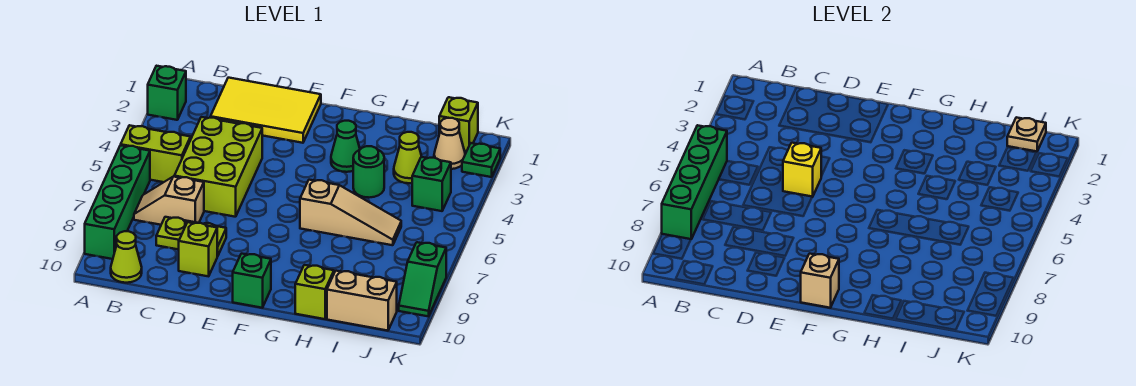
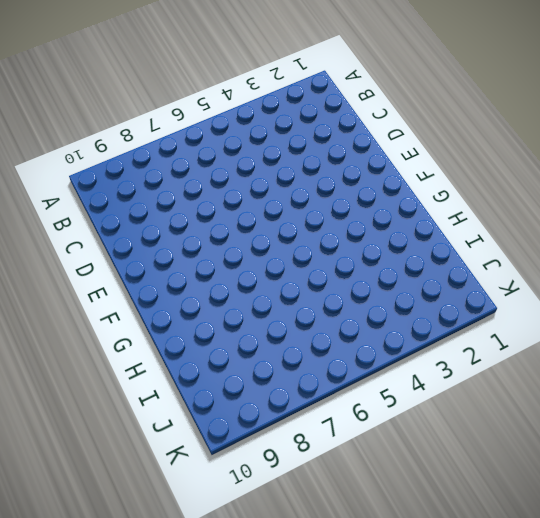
none -> green brick A2 level 1
none -> lime brick A5:B5 level 1
none -> green brick A6:A9 level 1

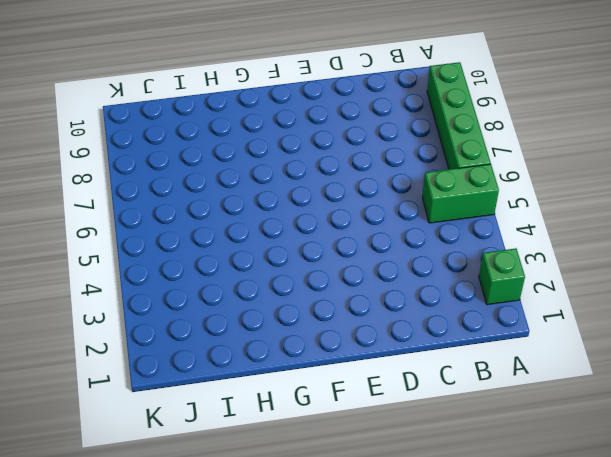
green brick A5:B5 level 1 -> lime brick A5:B5 level 1
none -> tan slope B7:C7 level 1 top C
none -> lime cone B10 level 1
none -> yellow tile C1:E2 level 1

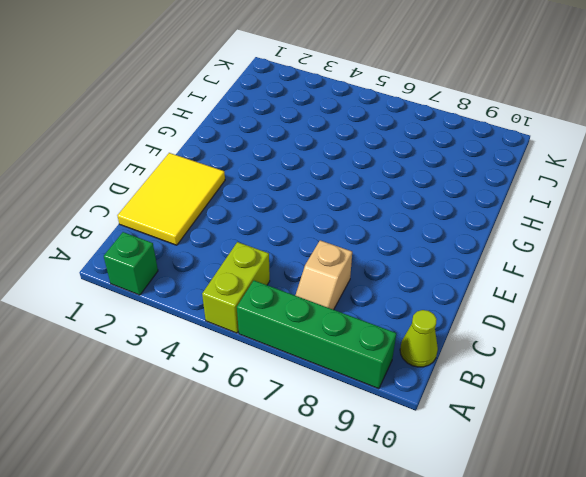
none -> lime brick C4:D6 level 1
none -> lime plate C8:D8 level 1
none -> lime brick D9 level 1

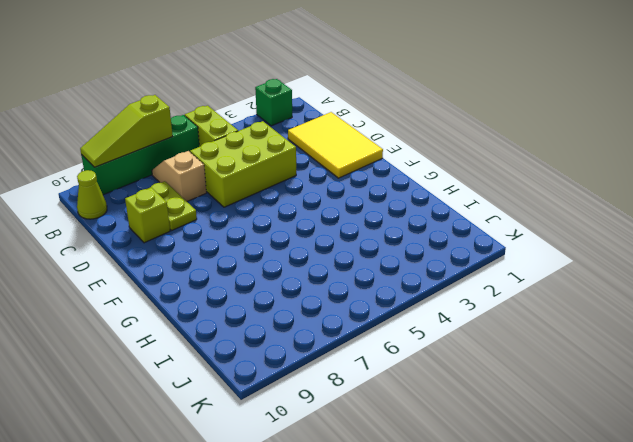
lime slope A7:A9 level 2 top 7 -> green brick A5:A8 level 2
none -> green brick F10 level 1
none -> green cone G3 level 1
none -> tan slope G6:I6 level 1 top G

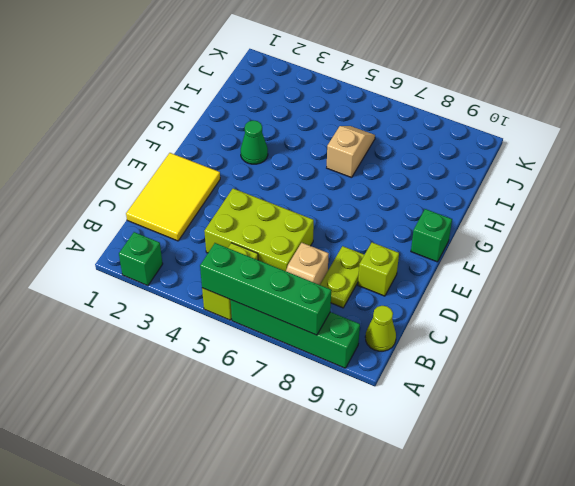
tan slope H6:I6 level 1 top H -> tan slope G6:I6 level 1 top G
none -> green round brick H4 level 1
none -> lime brick H10 level 1
none -> lime cone I3 level 1

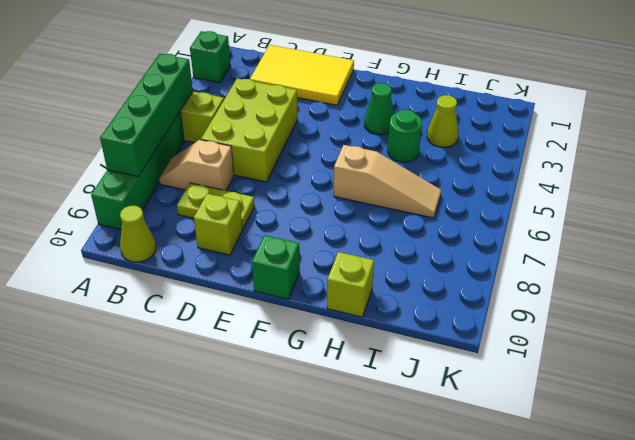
none -> tan brick I10:J10 level 1
none -> lime brick J1 level 1
none -> tan cone J2 level 1

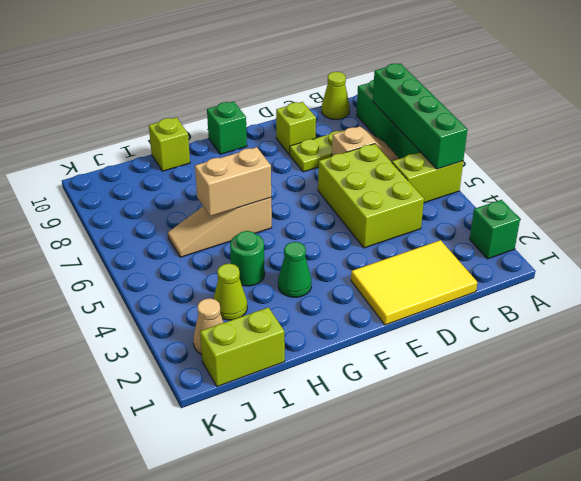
tan brick G6:H6 level 2 -> tan brick I10:J10 level 1
lime brick I1:J1 level 1 -> lime brick J1 level 1
none -> green brick J4 level 1
none -> green plate K2 level 1
none -> green slope K8:K9 level 1 top 8

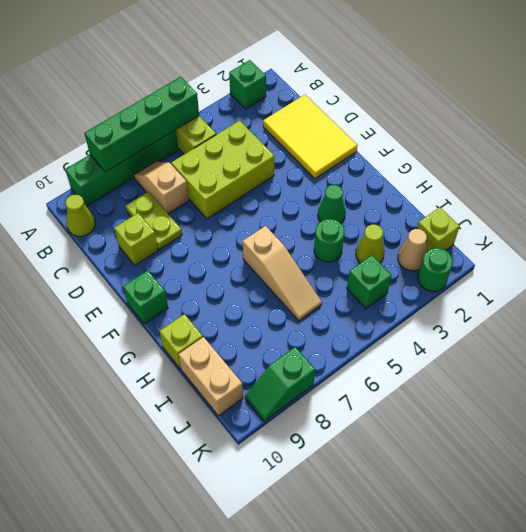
green round brick K2 level 1 -> green plate K2 level 1
none -> yellow brick D5 level 2
none -> tan brick F10 level 2
none -> tan plate J1 level 2

